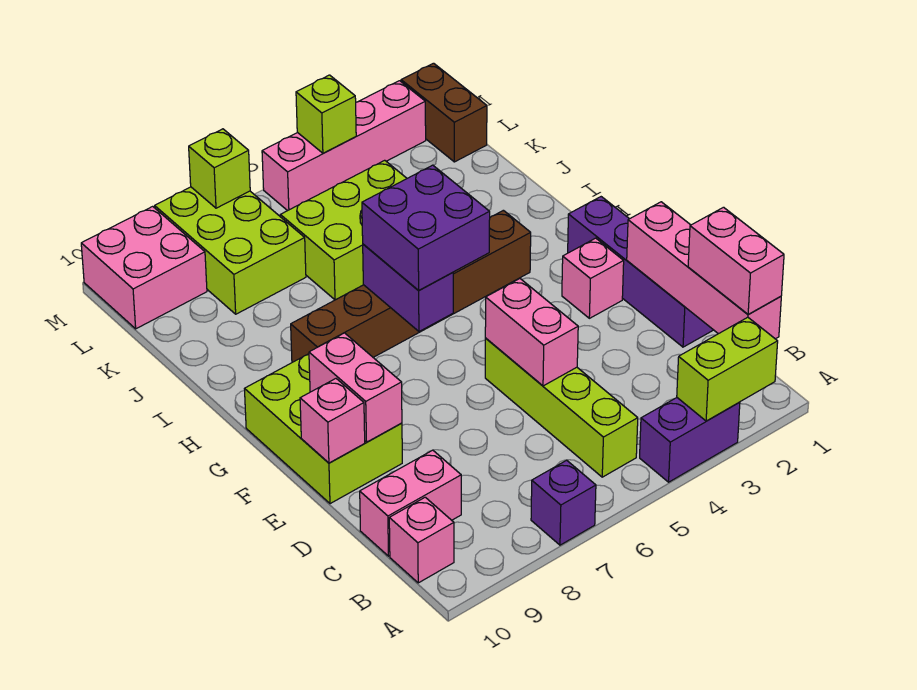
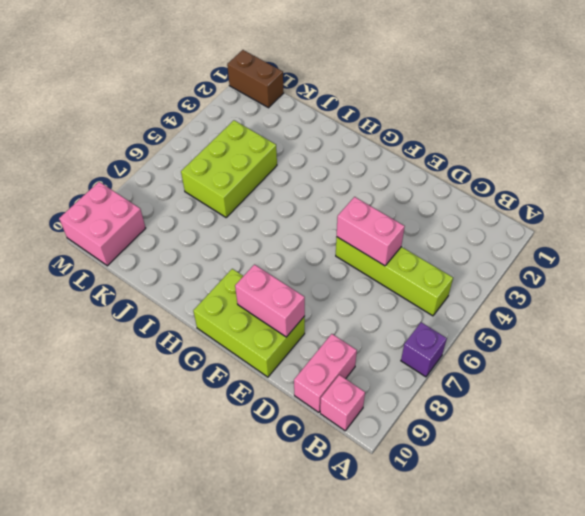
none -> purple brick A3:A4 level 1
none -> purple brick D1:G1 level 1
none -> pink brick F2 level 1

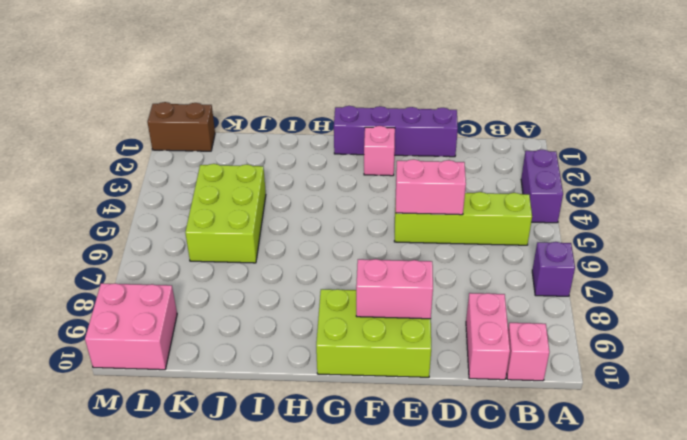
none -> brown brick H3:H8 level 1
none -> lime brick K7:M8 level 1
none -> pink brick M2:M5 level 1

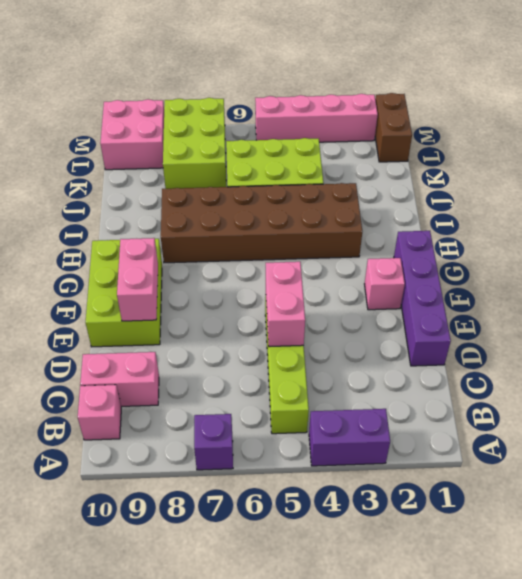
brown brick H3:I8 level 1 -> brown brick H3:H8 level 1
none -> lime brick A2:A3 level 2
none -> pink brick B1:E1 level 2
none -> pink brick E10 level 2

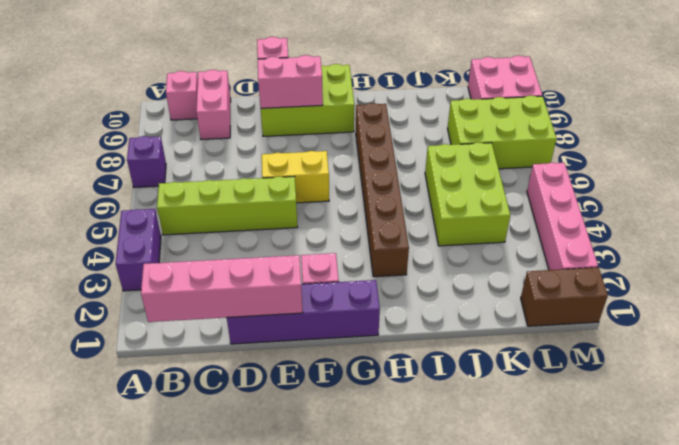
yellow brick E6:F6 level 1 -> none
none -> lime brick A2:A3 level 2
none -> pink brick D5:E5 level 2
none -> purple brick G6:H6 level 2

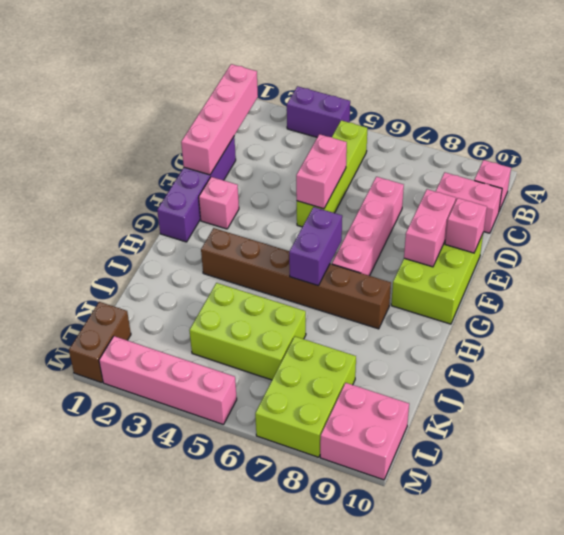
pink brick D7:G7 level 1 -> none
none -> purple brick A7 level 1
none -> lime brick A2:A3 level 2
none -> lime brick M4 level 2

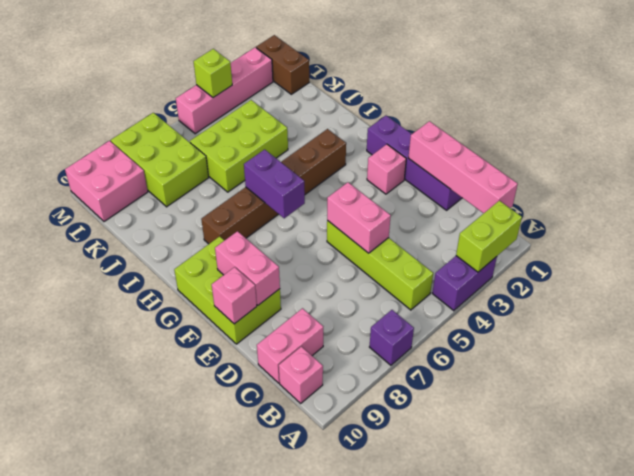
none -> lime brick M7 level 2
none -> pink brick B1:C1 level 3
none -> purple brick G5:H6 level 3

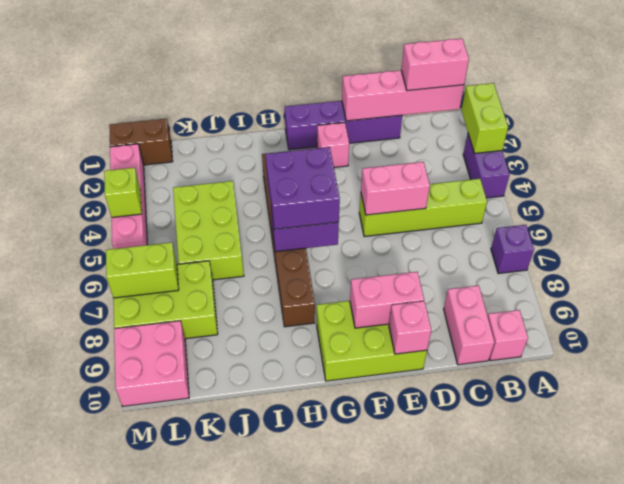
lime brick L7:M7 level 2 -> lime brick M7 level 2

